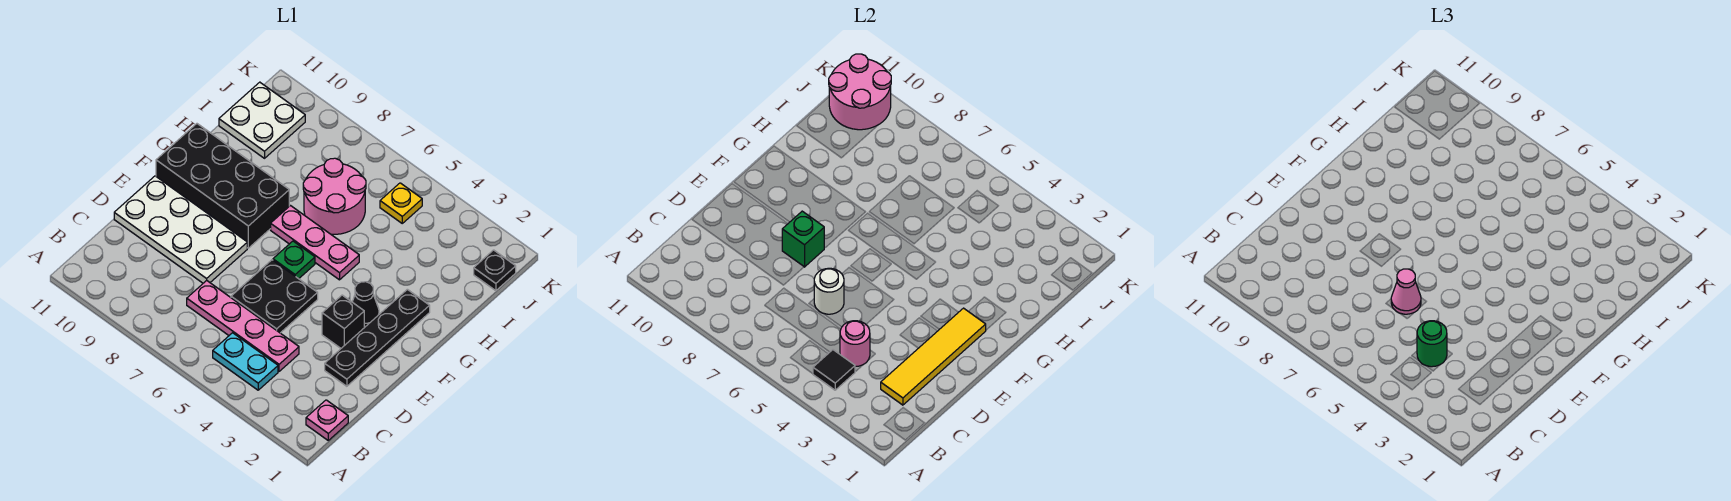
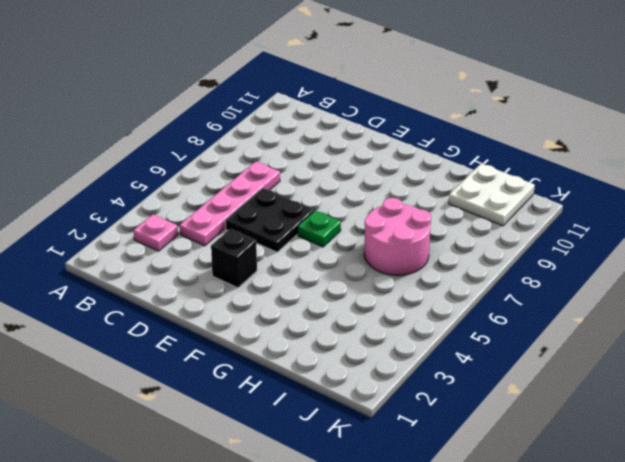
pink plate B3 level 1 -> pink plate B1 level 1
none -> cyan plate B4:B5 level 1
none -> black plate D2:G2 level 1
none -> white plate D8:E11 level 1

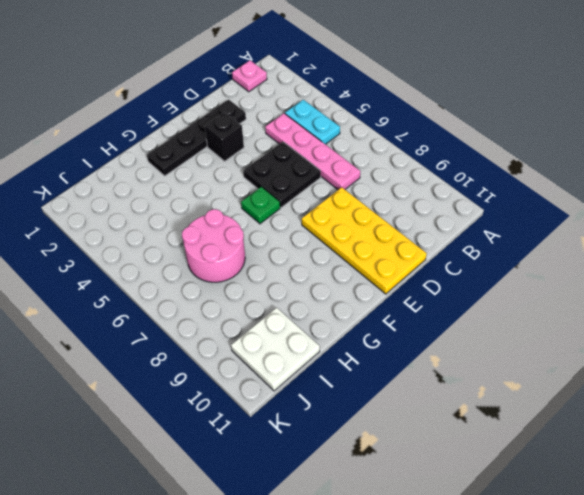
yellow plate D8:E11 level 1 -> white plate D8:E11 level 1
none -> black cone F3 level 1
none -> black brick F8:G11 level 1
none -> pink plate G5:G7 level 1

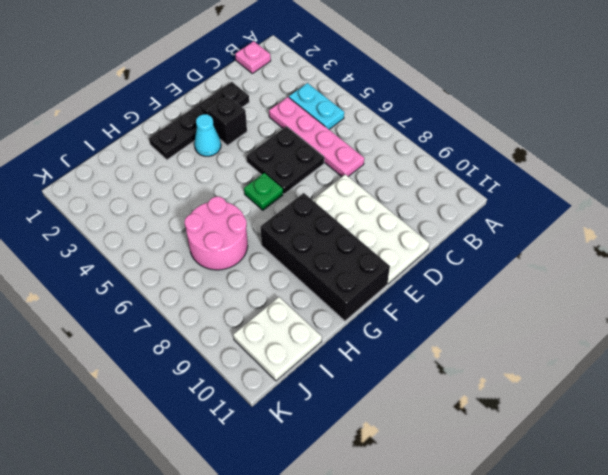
cyan cone F3 level 1 -> black cone F3 level 1
none -> pink plate G5:G7 level 1
none -> black plate J1 level 1
none -> yellow plate J5 level 1

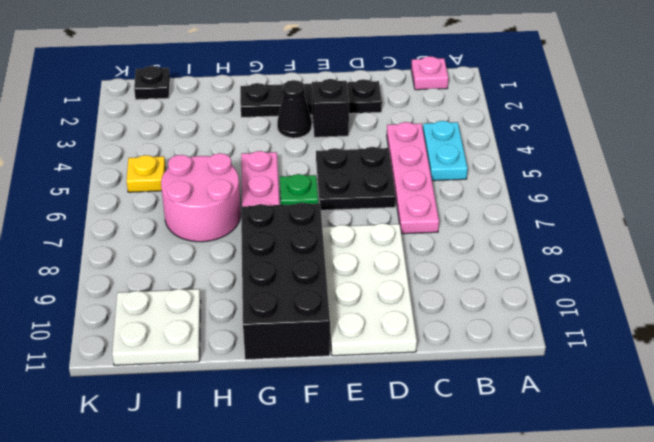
none -> black tile B4 level 2
none -> yellow tile C2:F2 level 2
none -> pink round brick C4 level 2

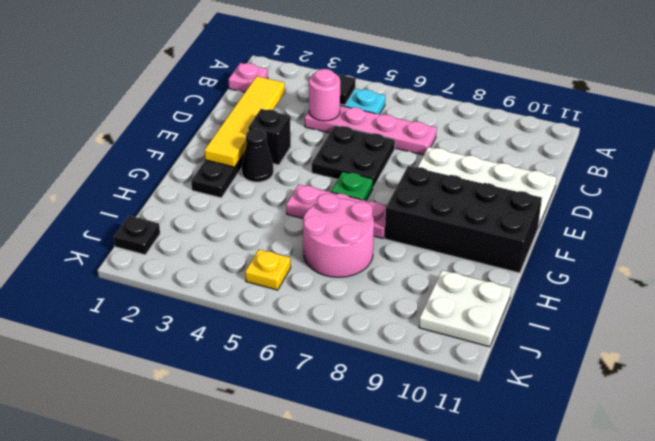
none -> white round brick D6 level 2
none -> green brick E8 level 2
none -> pink round brick J10:K11 level 2

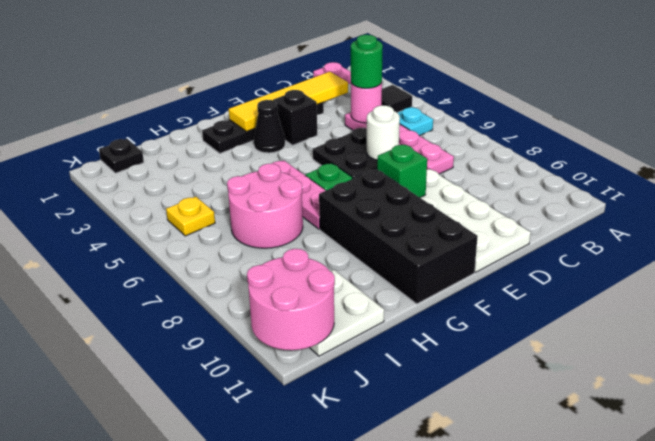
none -> pink cone D6 level 3

